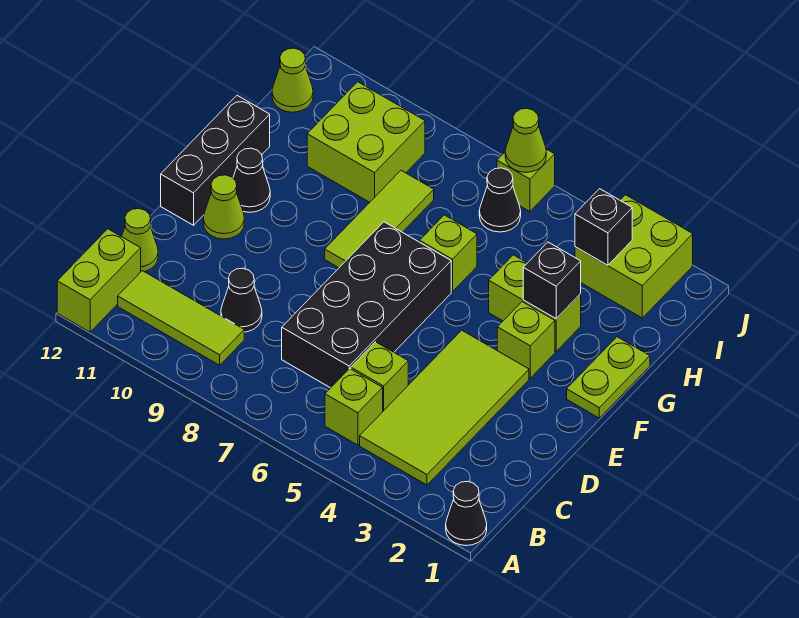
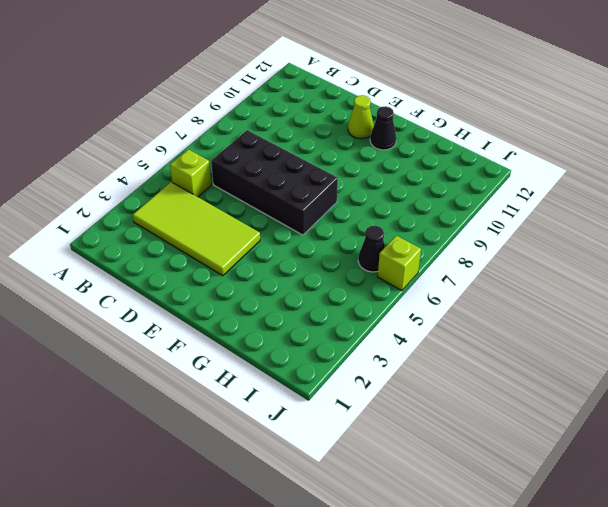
none -> black cone A1 level 1
none -> lime brick A12:B12 level 1
none -> lime tile B9:B11 level 1

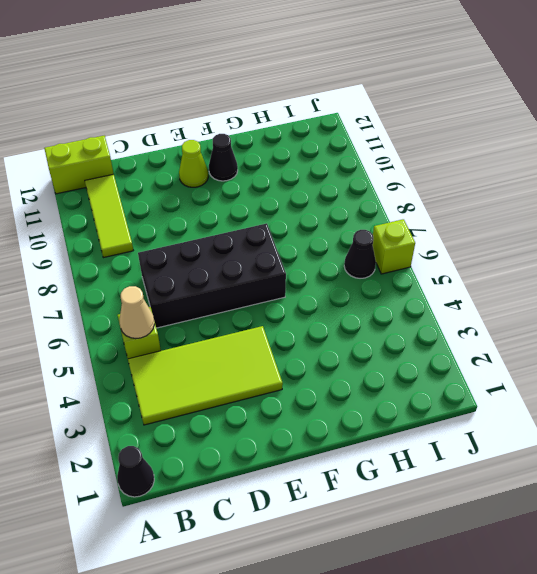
tan cone B5 level 2 -> none
none -> lime brick C5 level 1
none -> black cone C9 level 1
none -> lime cone C12 level 1

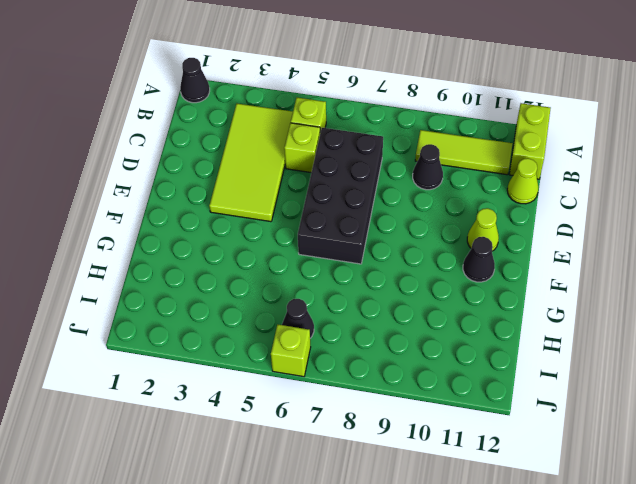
none -> black brick E12:G12 level 1
none -> lime plate F1:G1 level 1
none -> lime brick F3 level 1

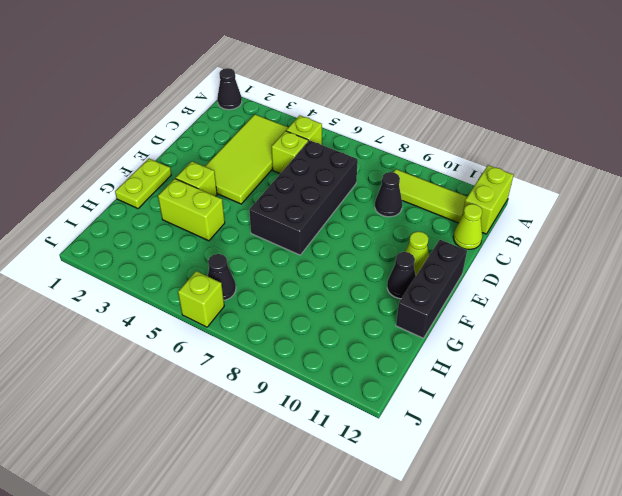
none -> lime tile F8:H8 level 1
none -> lime brick G6 level 1
none -> lime brick H9:I10 level 1

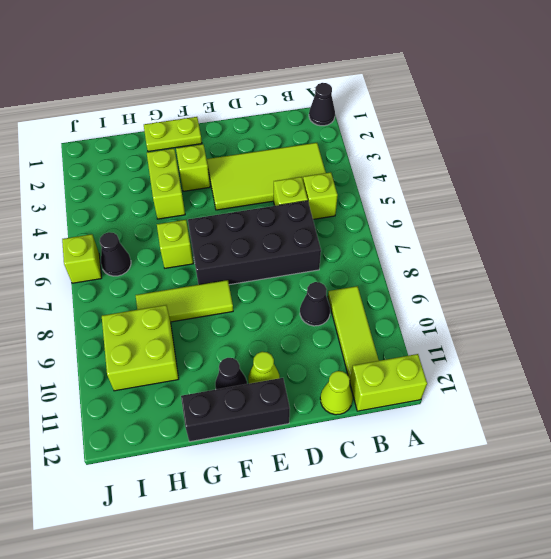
none -> lime brick I2:J3 level 1
none -> lime cone I12 level 1
none -> black brick G3 level 2

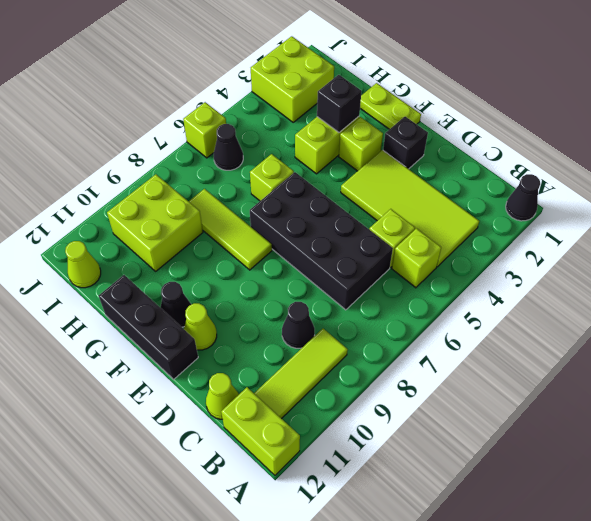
black brick E2 level 1 -> black brick I3 level 2
none -> lime cone J6 level 2

